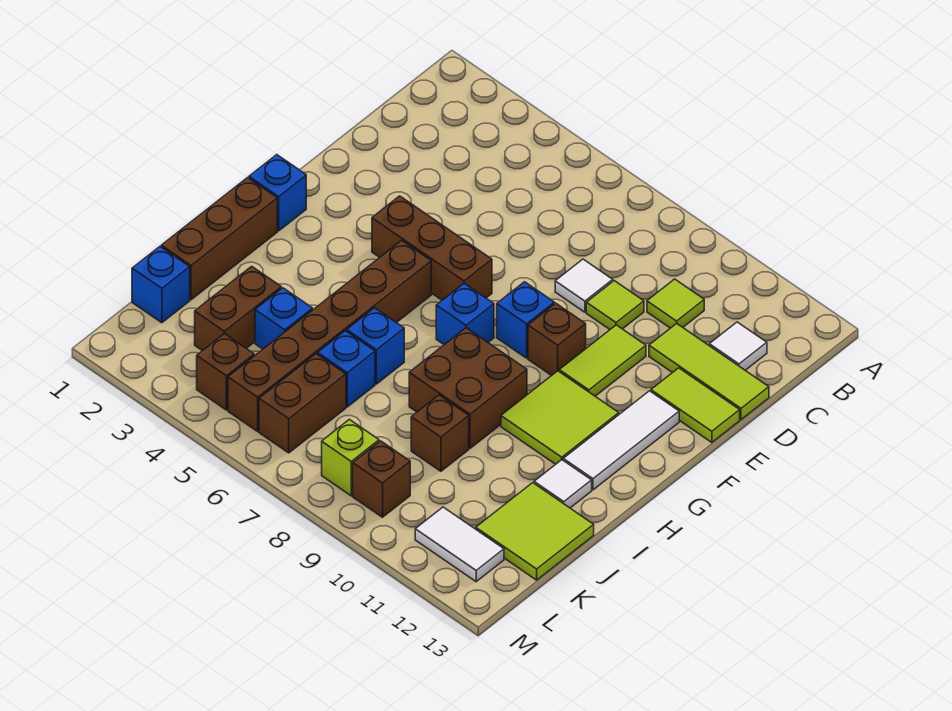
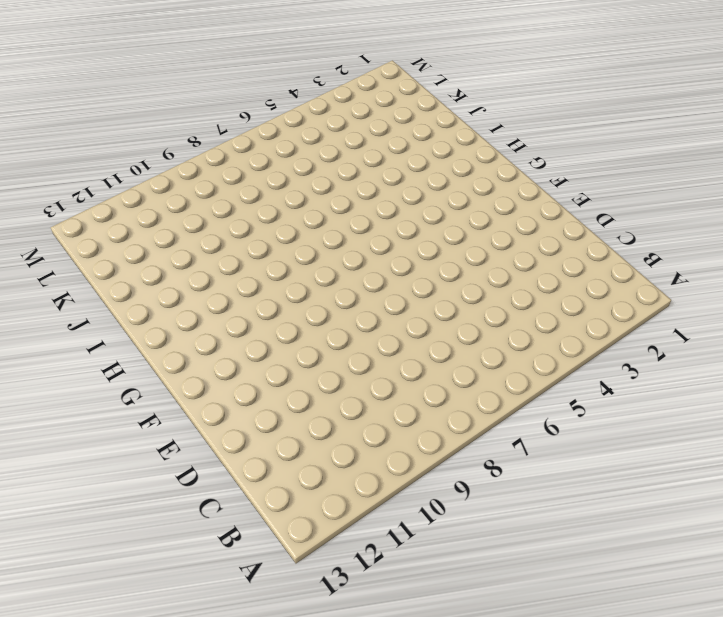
none -> lime tile C10 level 1
none -> white tile C12 level 1
none -> white tile D8 level 1
none -> lime tile D9 level 1

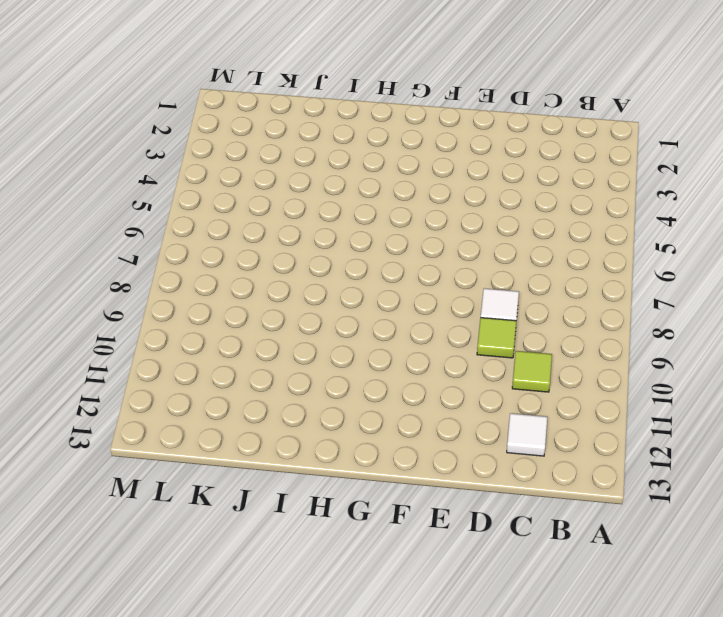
none -> lime tile D11:D13 level 1
none -> lime tile E10:F10 level 1
none -> lime tile E12:E13 level 1
none -> brown brick F4:F6 level 1

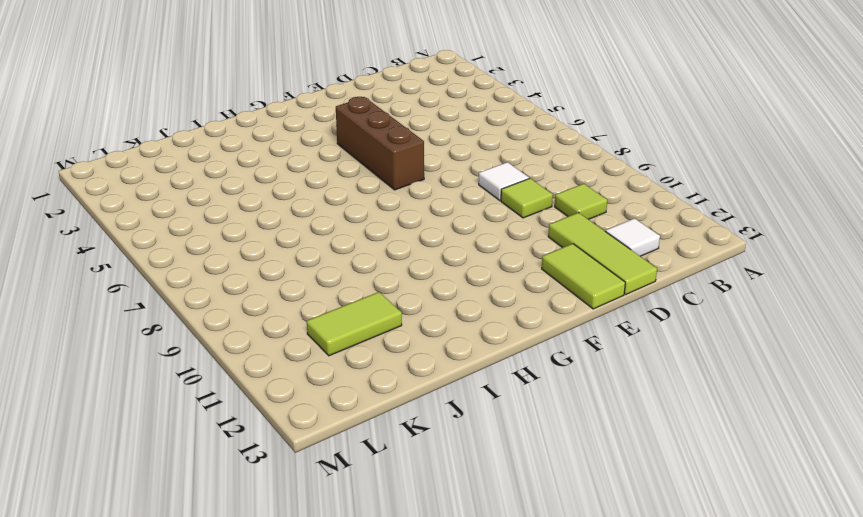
lime tile J11:K11 level 1 -> lime tile E10:F10 level 1
none -> blue brick F8 level 1
none -> brown brick F9 level 1
none -> white tile F12:H12 level 1
none -> blue brick G1 level 1

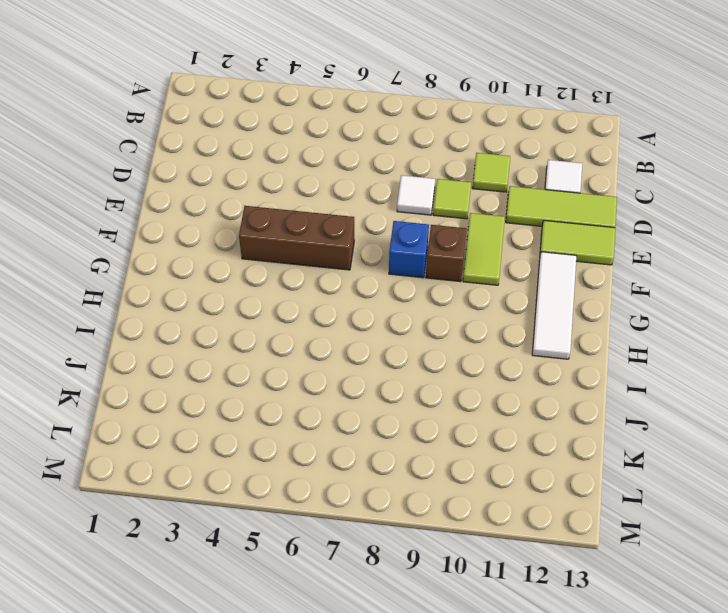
none -> blue brick G1 level 1
none -> brown brick G5:L5 level 1
none -> blue brick G7 level 1
none -> lime tile G10:H11 level 1

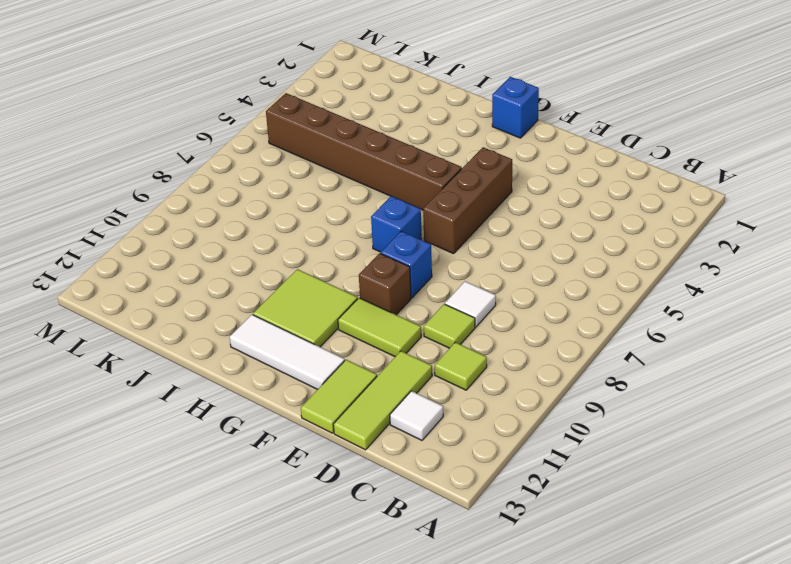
none -> brown brick H1:J1 level 1
none -> brown brick H8:I9 level 1
none -> blue brick I6 level 1
none -> white tile I12 level 1

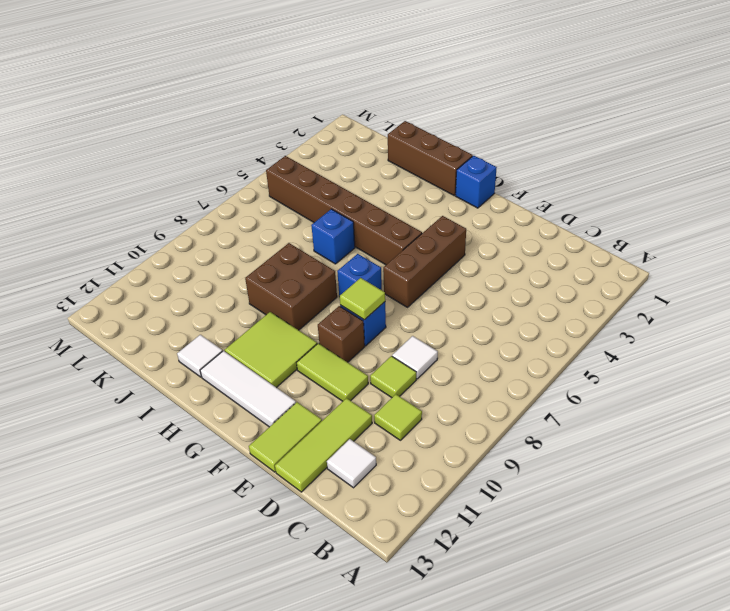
lime tile F8 level 2 -> none
none -> brown brick J3:K3 level 1
none -> blue brick J4 level 1
none -> blue brick J6 level 1
none -> brown brick J9 level 1

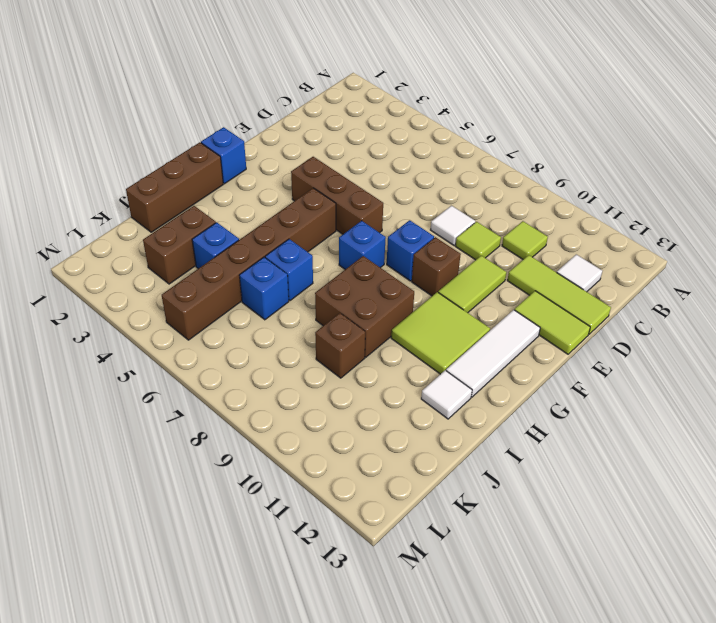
none -> lime tile J12:K13 level 1
none -> blue brick K1 level 1
none -> brown brick K6:L6 level 1
none -> brown brick L4 level 1

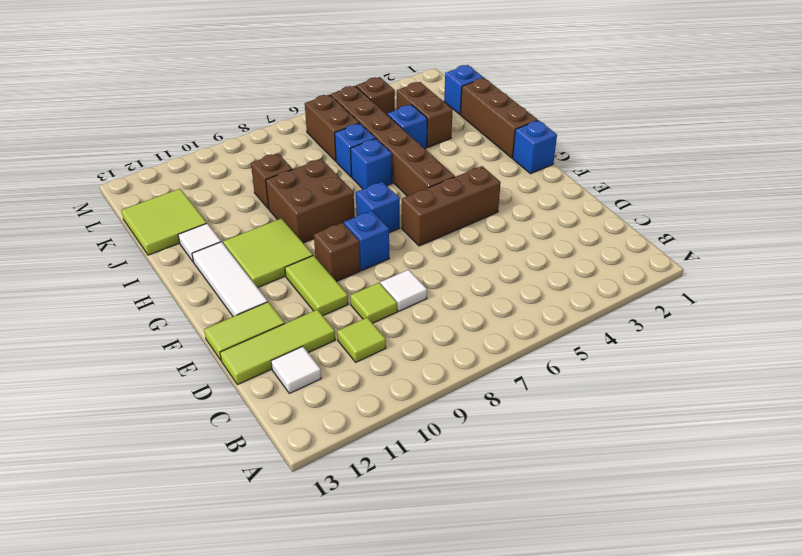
none -> lime brick L8 level 1
none -> brown brick L9 level 1
none -> white tile L11:L12 level 1

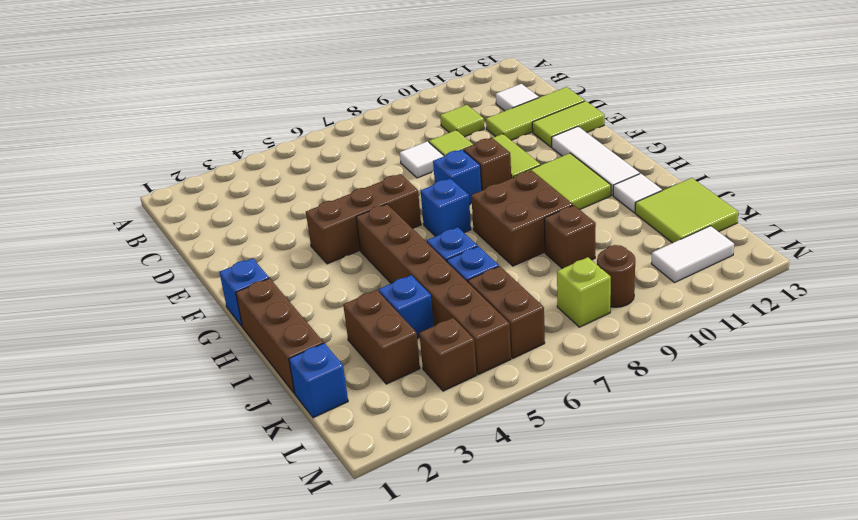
brown round brick L9 level 1 -> brown brick L9 level 1

